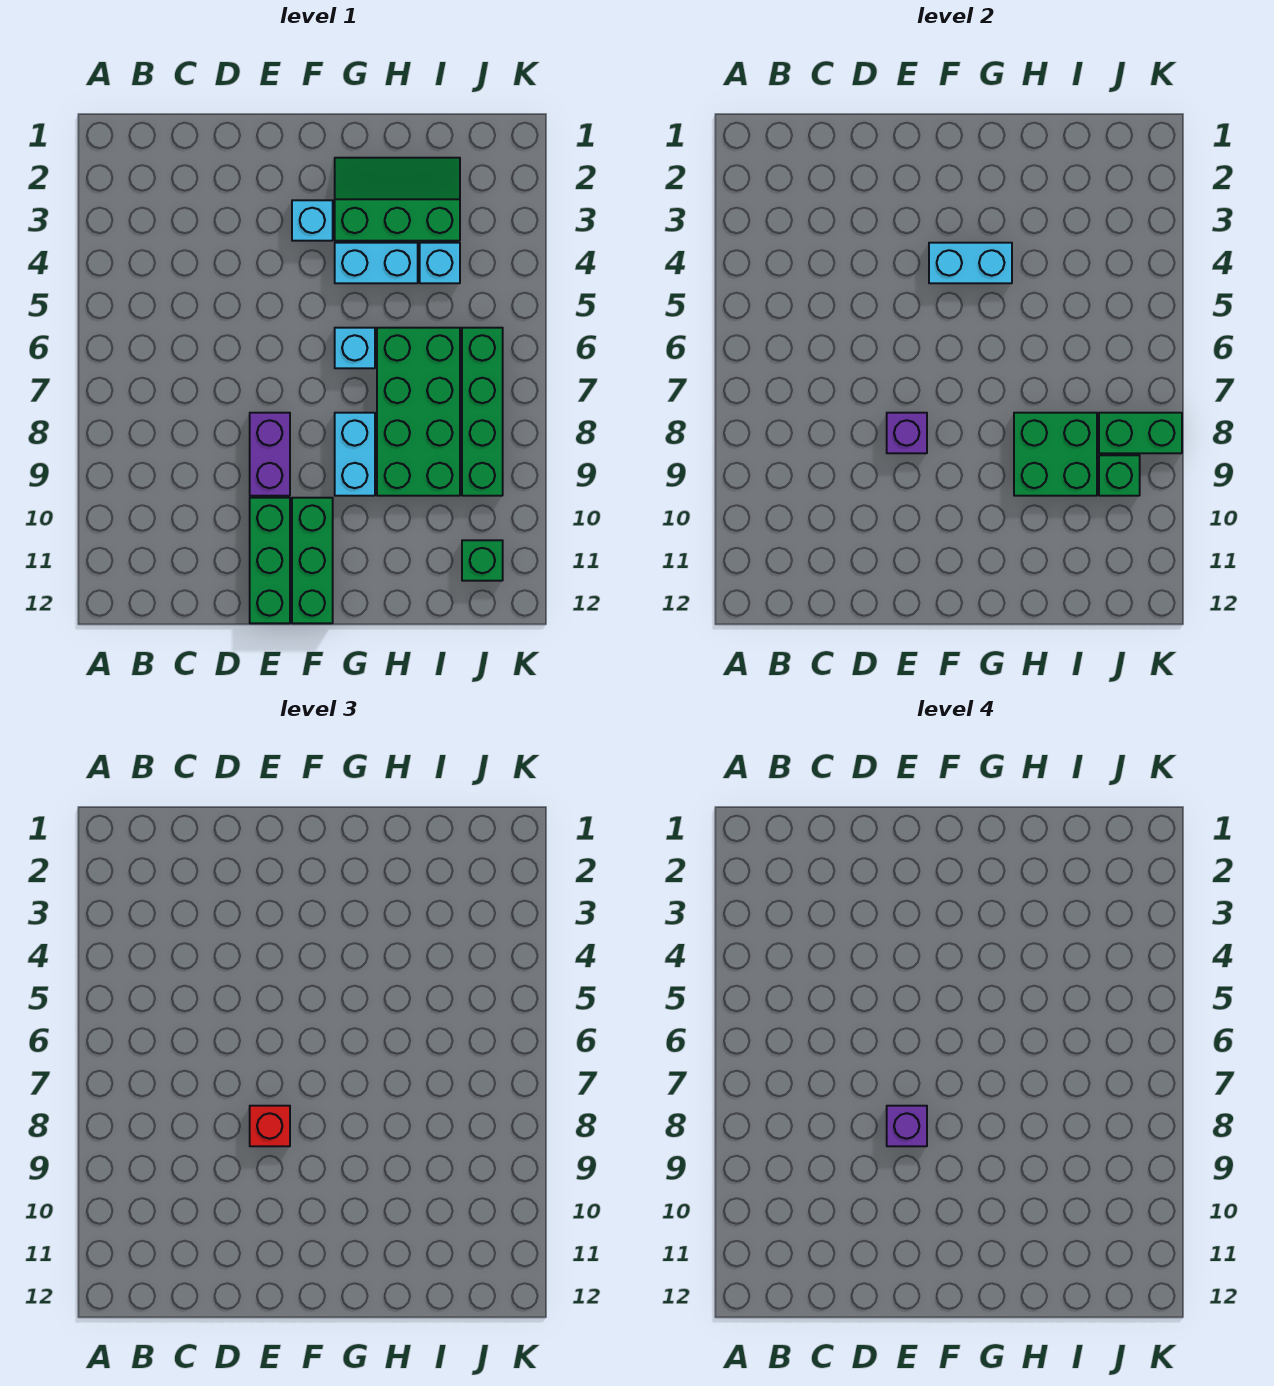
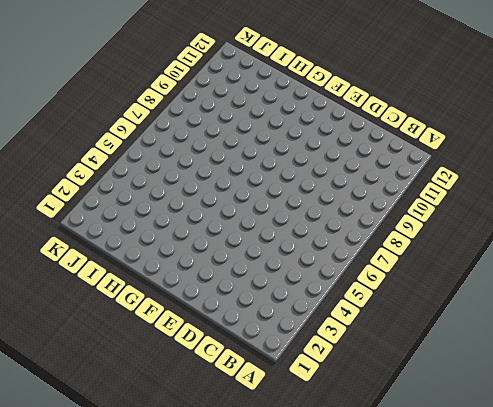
none -> purple brick E8:E9 level 1
none -> green brick E10:E12 level 1
none -> cyan brick F3 level 1

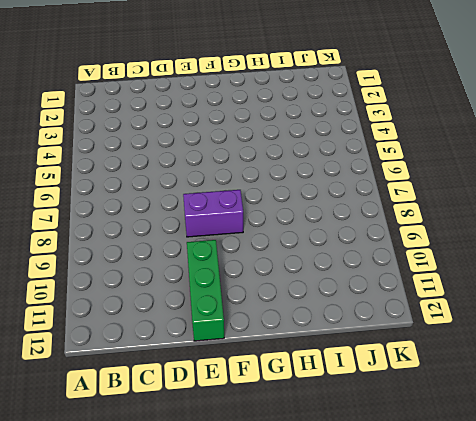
purple brick E8:F8 level 1 -> purple brick E8:E9 level 1
none -> cyan brick F3 level 1
none -> green brick F10:F12 level 1
none -> green slope G2:I3 level 1 top 3

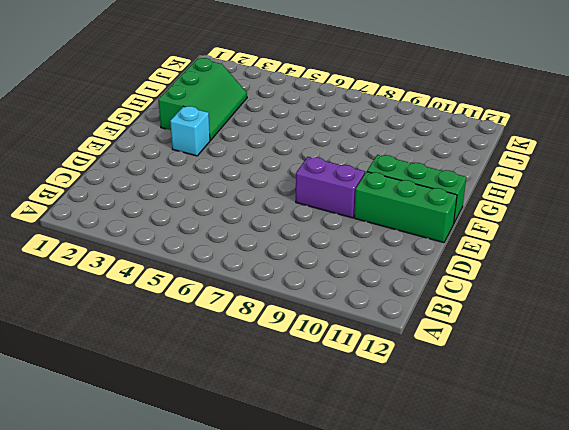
green slope G2:I3 level 1 top 2 -> green slope G2:I3 level 1 top 3
none -> cyan brick G4:H4 level 1
none -> cyan brick G6 level 1
none -> cyan brick G8:G9 level 1

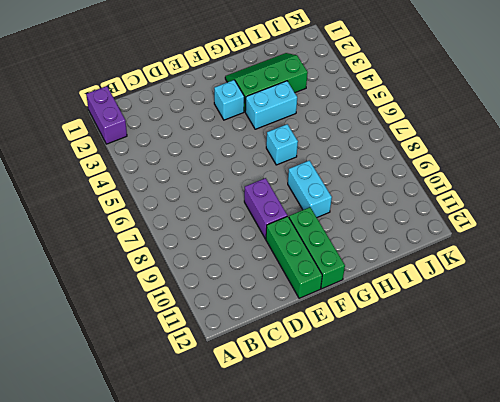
purple brick A1:A2 level 1 -> none
none -> green brick H6:I9 level 1
none -> cyan brick I4 level 1
none -> green brick J6:J9 level 1

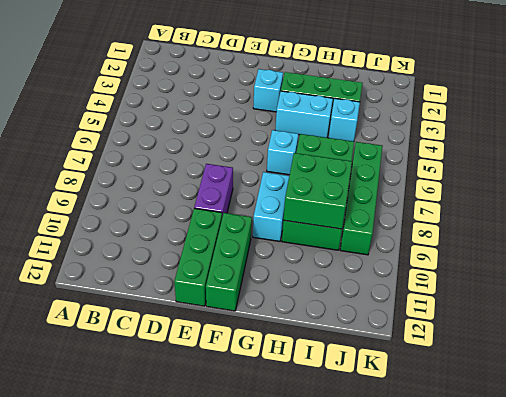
none -> green brick J11 level 1
none -> purple brick E8 level 2
none -> cyan brick F4:G4 level 2

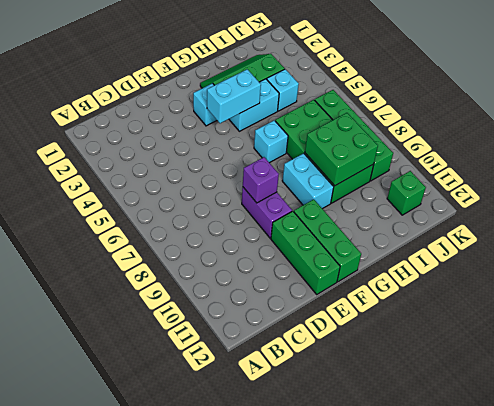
none -> green brick J8:K8 level 2
none -> green brick J9 level 2
none -> red brick E8 level 3

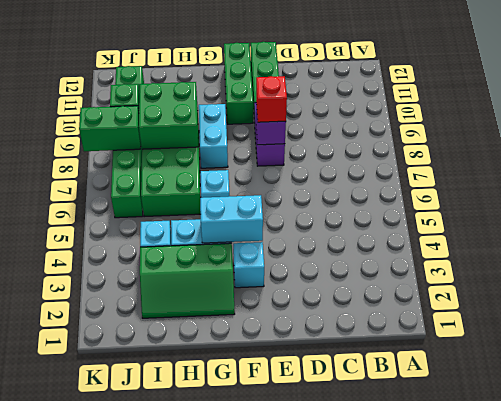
none -> purple brick E8 level 4

